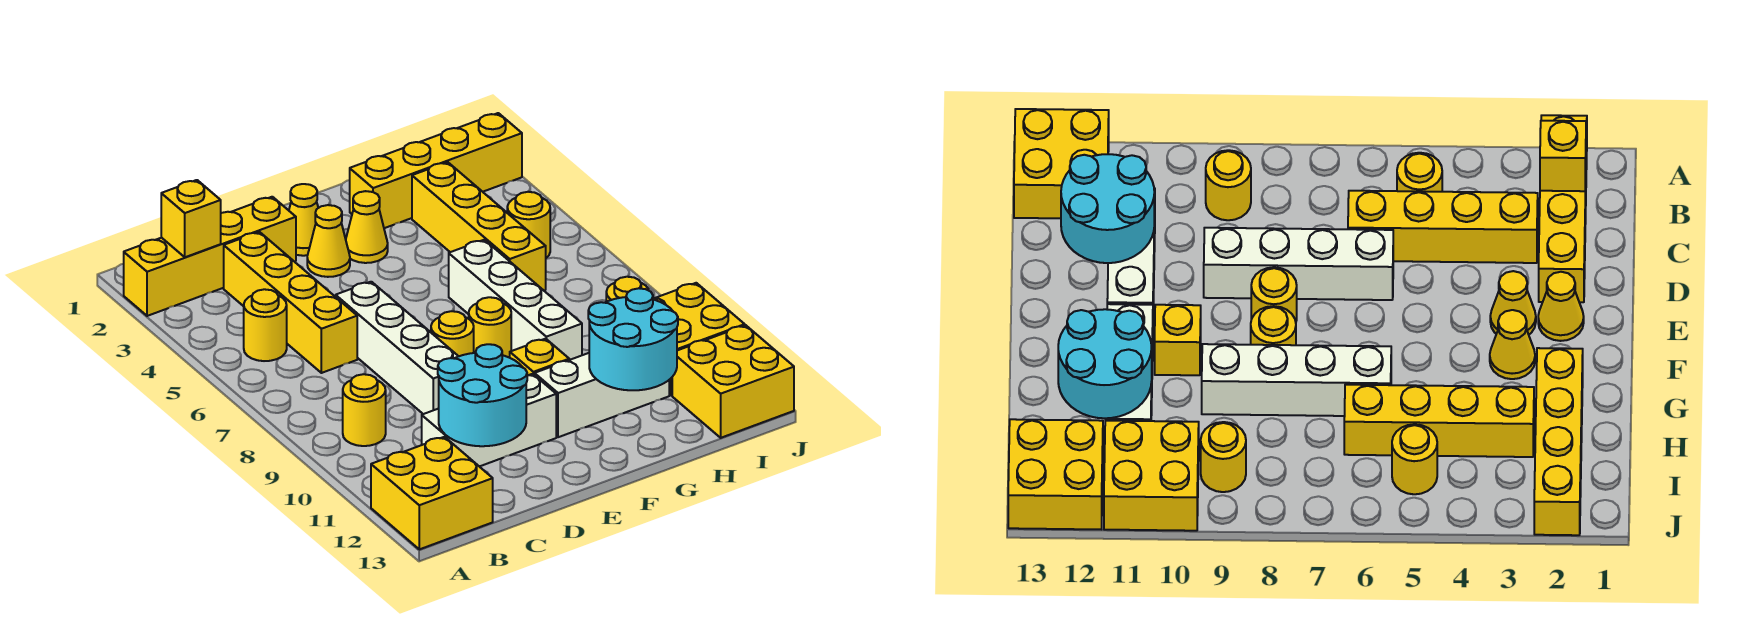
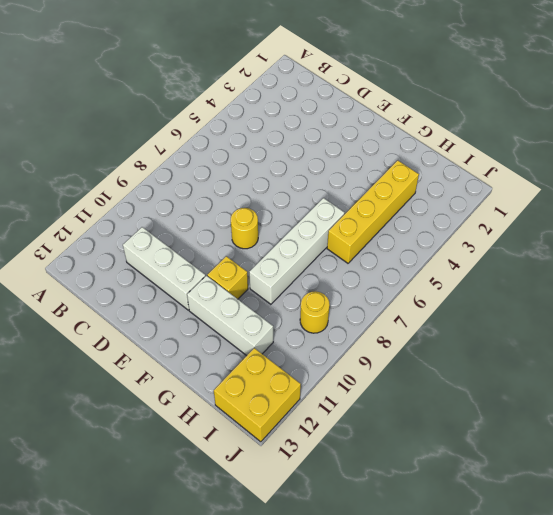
none -> yellow brick A2:D2 level 1
none -> yellow brick A12:B13 level 1
none -> yellow round brick B5 level 1

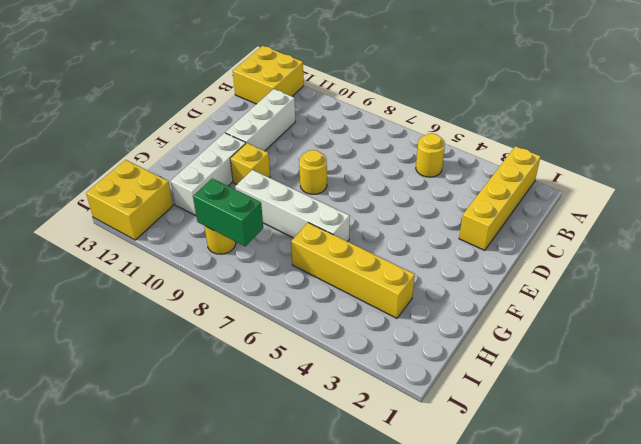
green brick I8:I9 level 2 -> none
none -> yellow round brick B9 level 1
none -> yellow brick C3:C6 level 1
none -> white brick D6:D9 level 1

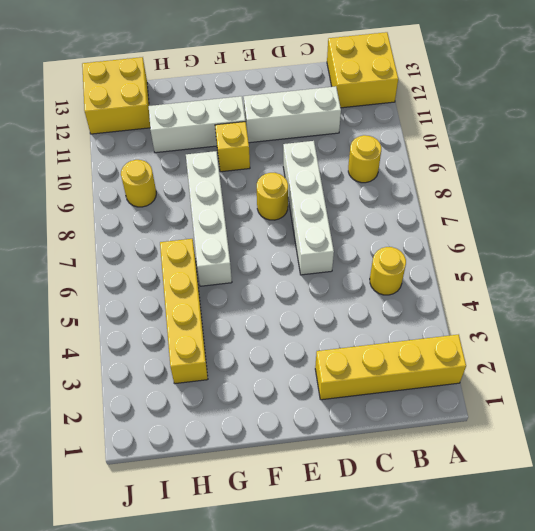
none -> yellow brick C3:C6 level 1
none -> yellow cone E2 level 1
none -> yellow cone E3 level 1

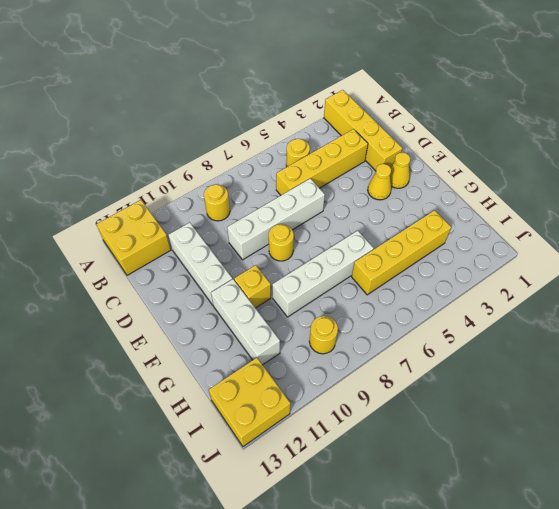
none -> yellow cone F3 level 1
none -> yellow round brick F8 level 1
none -> yellow brick G2:J2 level 1

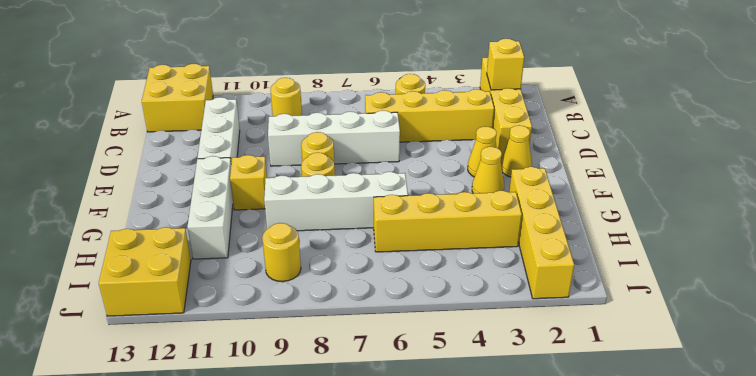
none -> yellow round brick I5 level 1
none -> yellow brick I10:J11 level 1
none -> cyan round brick C11:D12 level 2

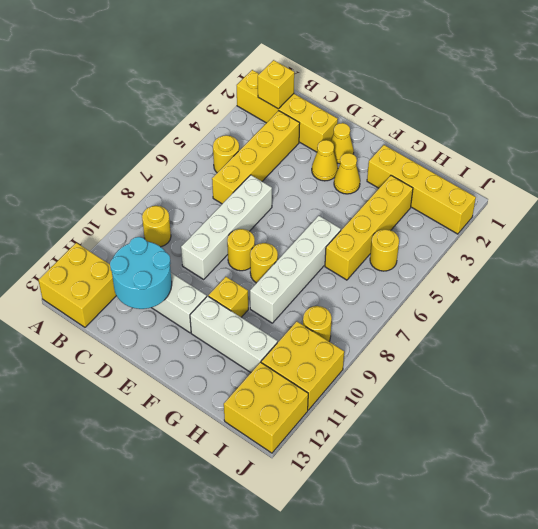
none -> cyan round brick G11:H12 level 2

